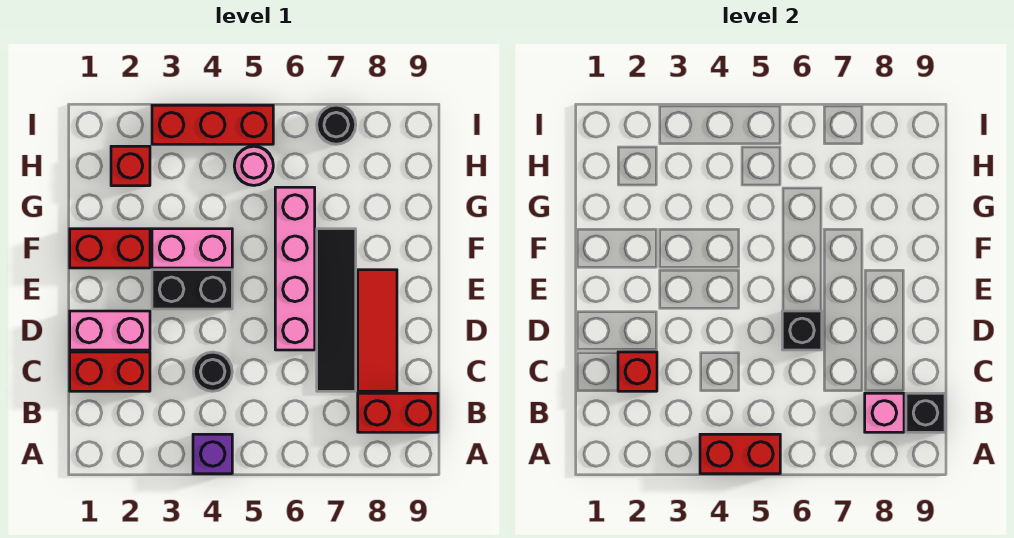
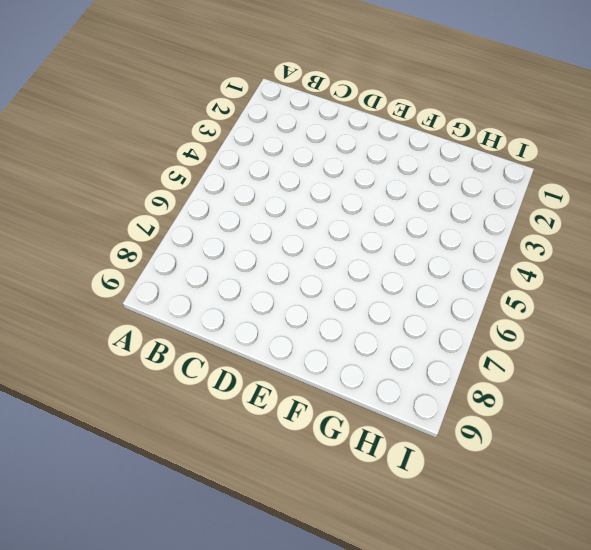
none -> purple brick A4 level 1
none -> red brick B8:B9 level 1
none -> red brick C1:C2 level 1

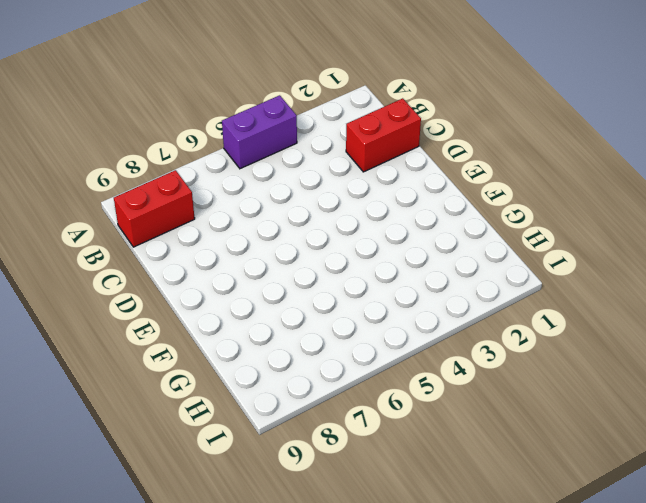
purple brick A4:A5 level 1 -> purple brick A4 level 1
none -> black round brick C4 level 1
none -> black tile C7:F7 level 1
none -> red tile C8:E8 level 1

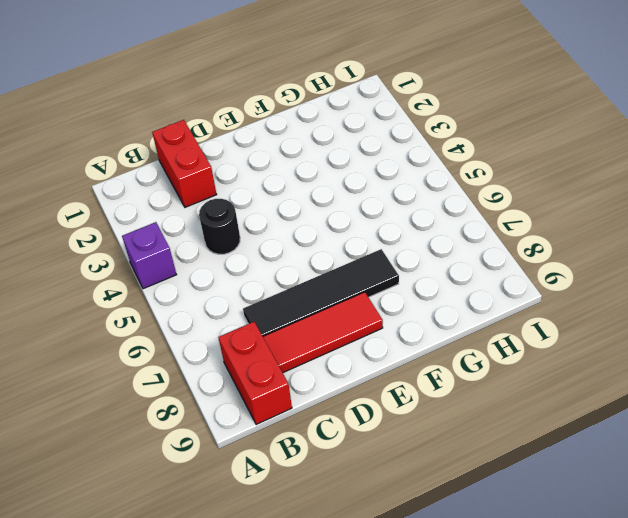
none -> pink brick D1:D2 level 1
none -> pink brick D6:G6 level 1
none -> black brick E3:E4 level 1

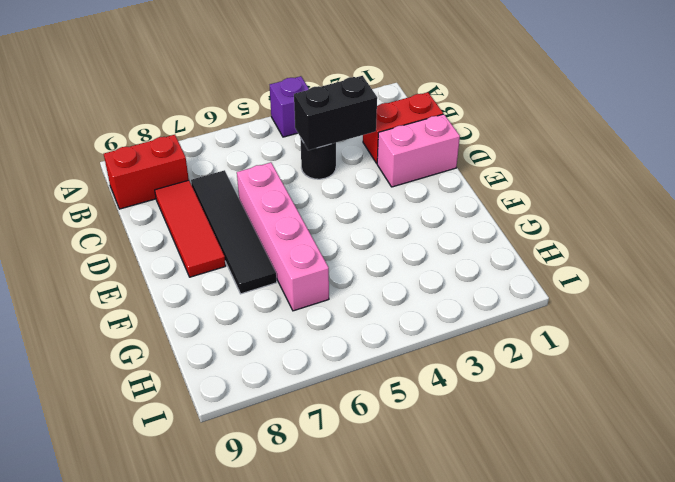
black brick C3:C4 level 2 -> black brick E3:E4 level 1
none -> red brick F1:F2 level 1
none -> pink brick F3:F4 level 1
none -> red brick H2 level 1

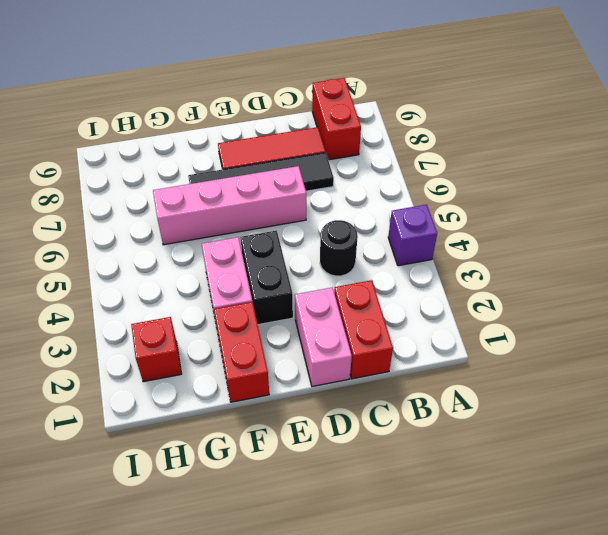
none -> pink round brick H5 level 1
none -> red brick I3:I5 level 1
none -> black round brick I7 level 1

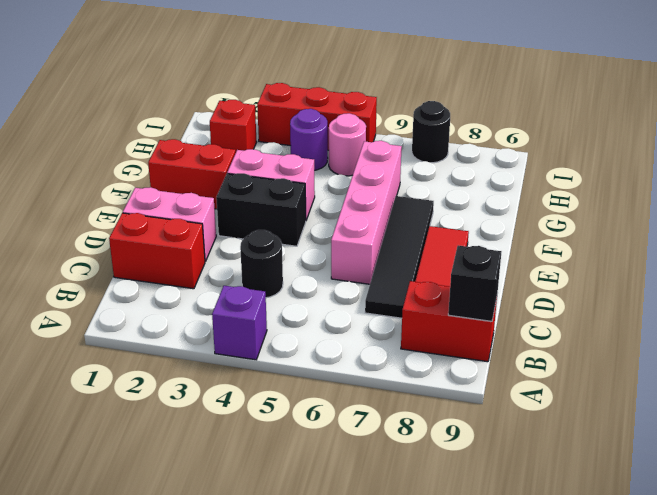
purple round brick H4 level 1 -> none
none -> red brick A4:A5 level 2
none -> pink brick B8 level 2
none -> red brick C2 level 2

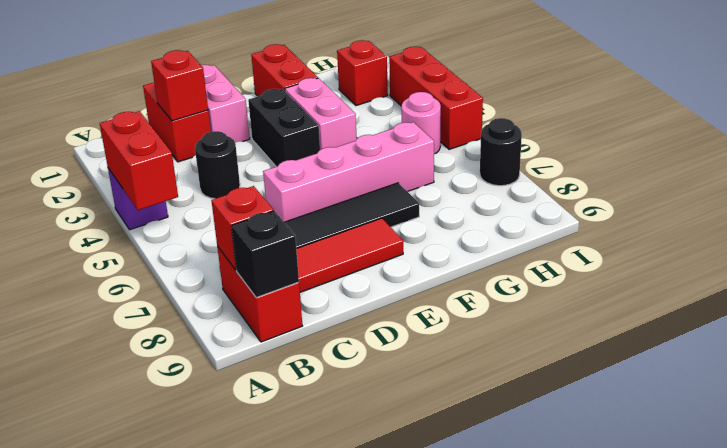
red brick B8 level 2 -> pink brick B8 level 2
none -> black brick D6 level 2

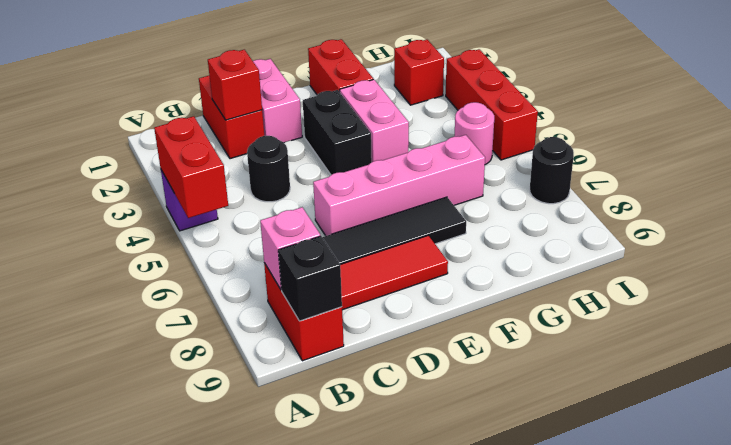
none -> black brick D6 level 2

